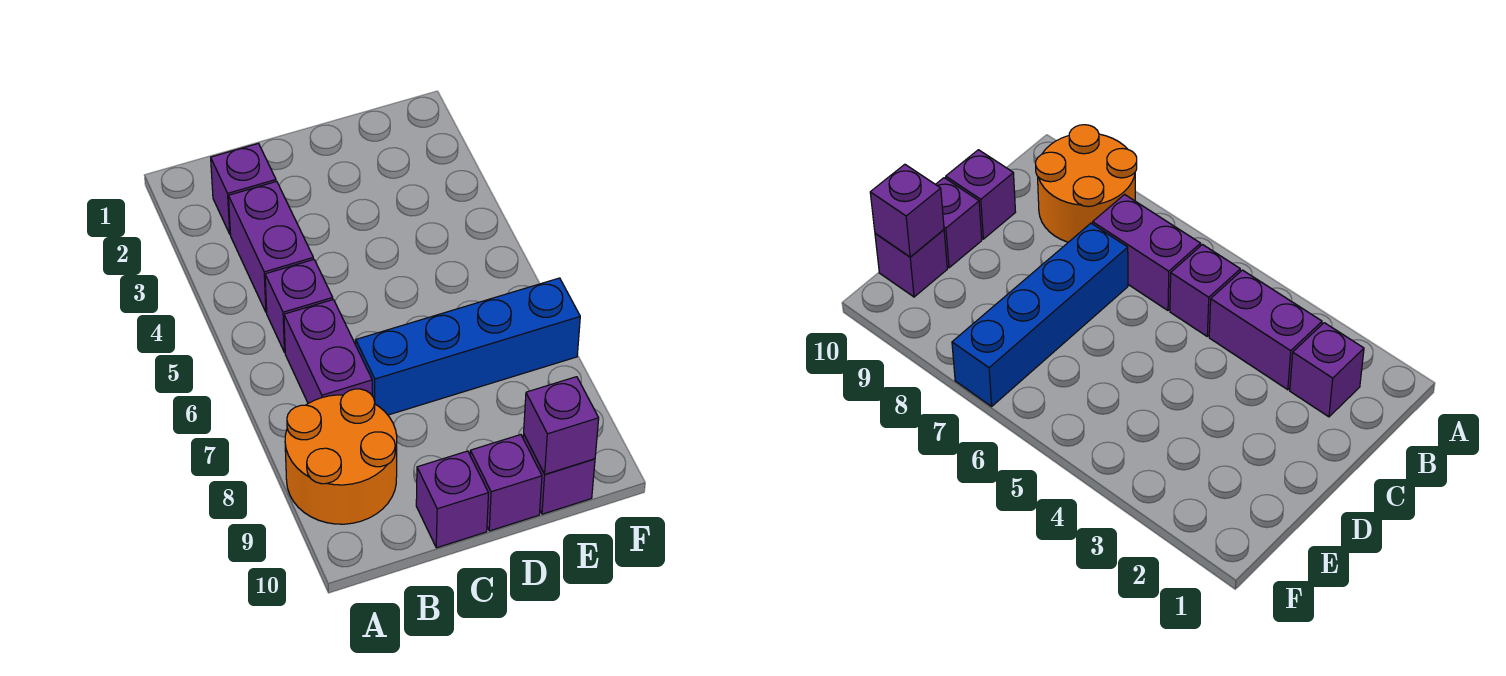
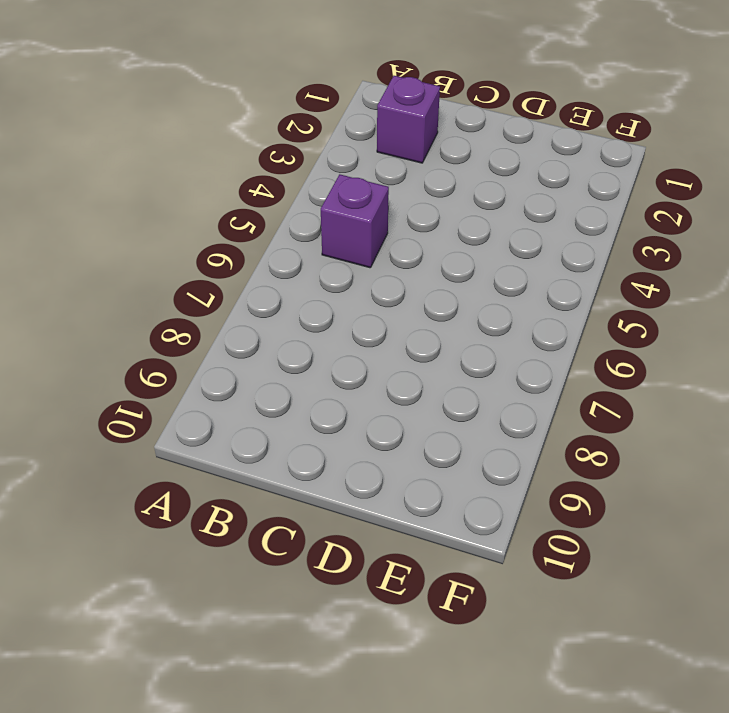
none -> orange round brick A8:B9 level 1
none -> purple brick B3:B4 level 1

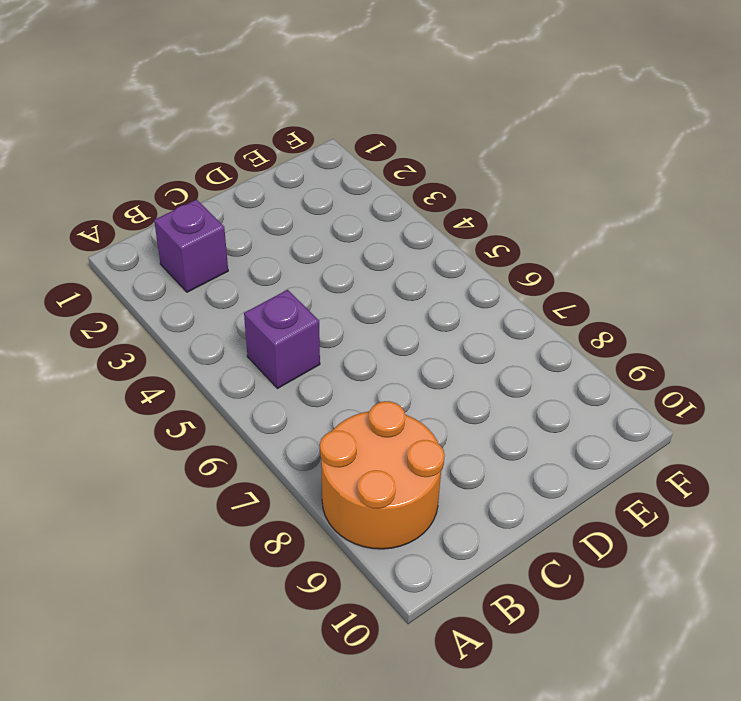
none -> purple brick B3:B4 level 1
none -> purple brick B6:B7 level 1

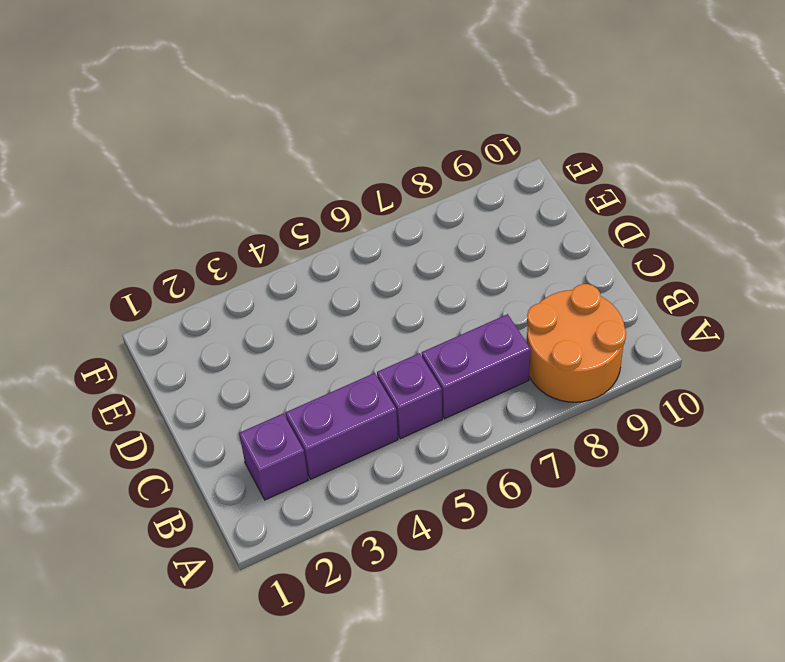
none -> blue brick C7:F7 level 1
none -> purple brick C10 level 1

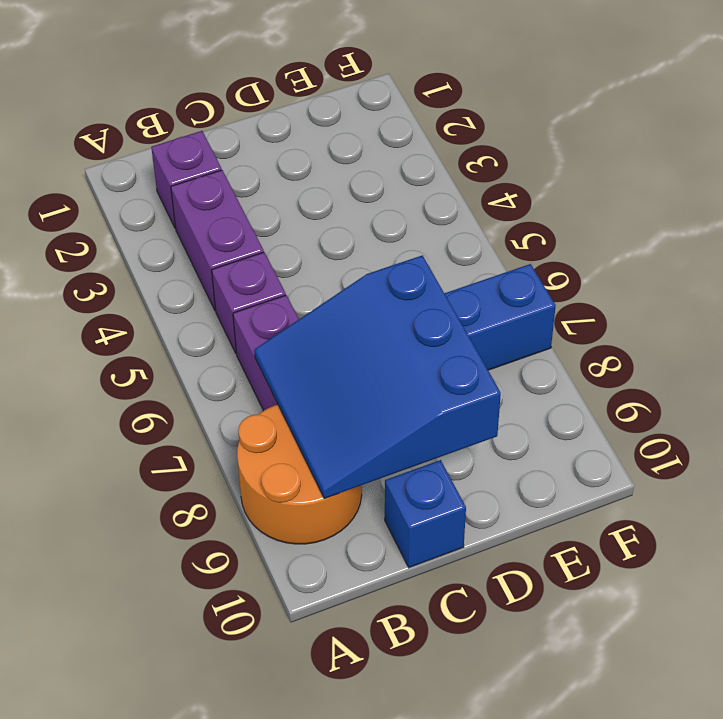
blue slope B7:D9 level 2 top D -> none
blue brick C10 level 1 -> purple brick C10 level 1
none -> purple brick D10 level 1
none -> purple brick E10 level 1

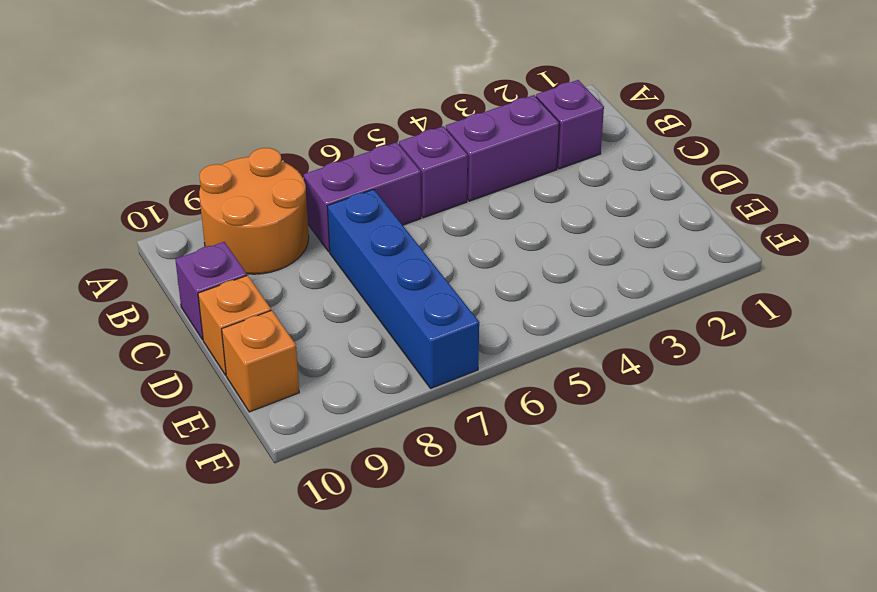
orange brick D10 level 1 -> purple brick D10 level 1
orange brick E10 level 1 -> purple brick E10 level 1
none -> purple brick E10 level 2

